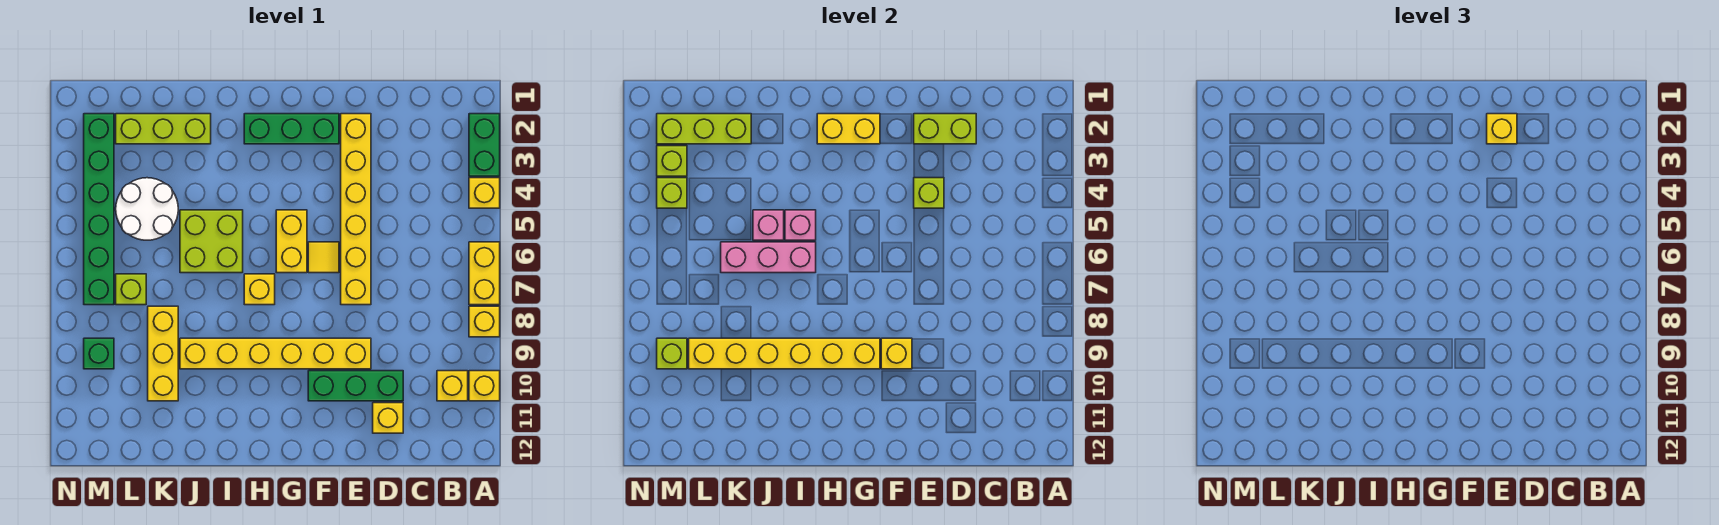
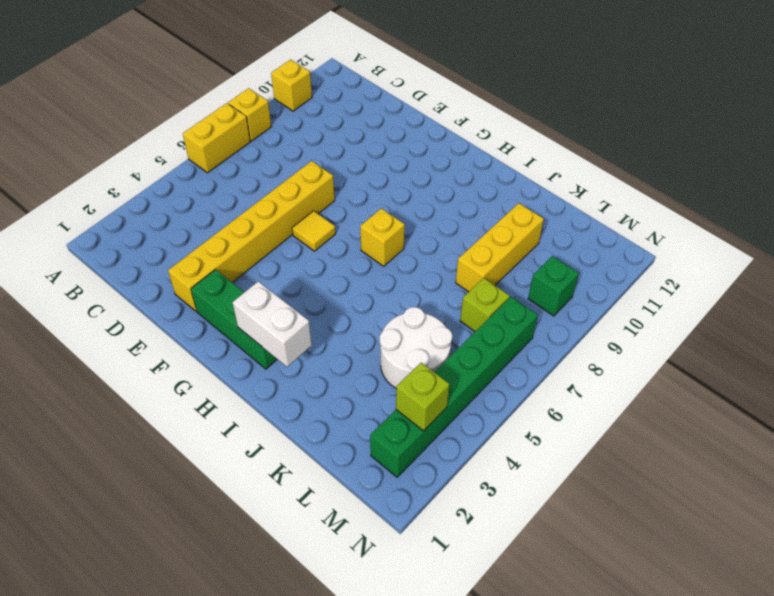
white brick H2:I2 level 2 -> yellow brick G2:H2 level 2
none -> green brick A2:A3 level 1
none -> yellow brick A4 level 1
none -> yellow brick B10 level 1
none -> green brick D10:F10 level 1

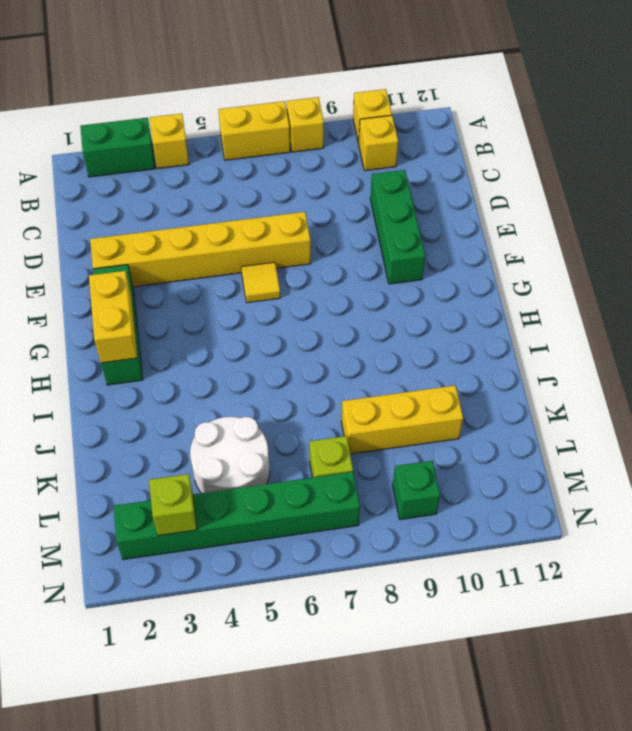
none -> yellow brick D11 level 1
none -> yellow brick E9:J9 level 1
none -> yellow brick G5:G6 level 1
none -> yellow brick H7 level 1

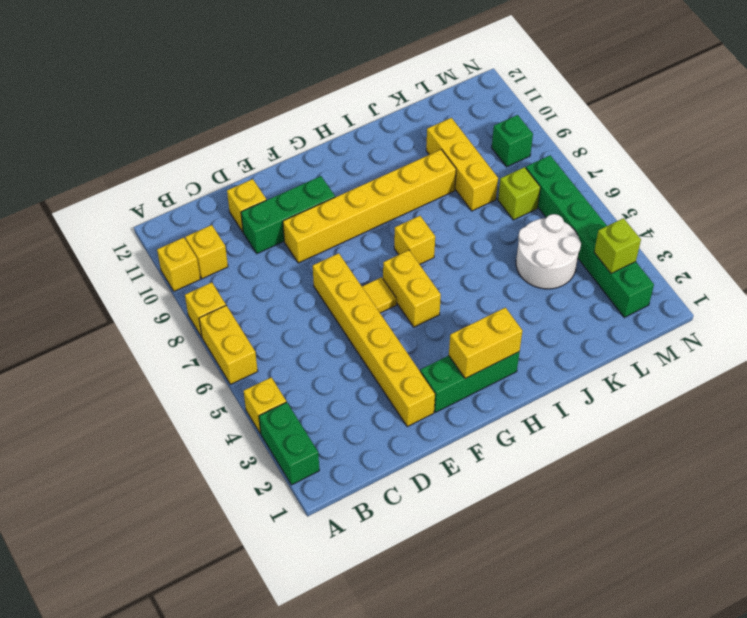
none -> lime brick I5:J6 level 1
none -> lime brick J2:L2 level 1
none -> lime brick D2:E2 level 2
none -> lime brick E4 level 2

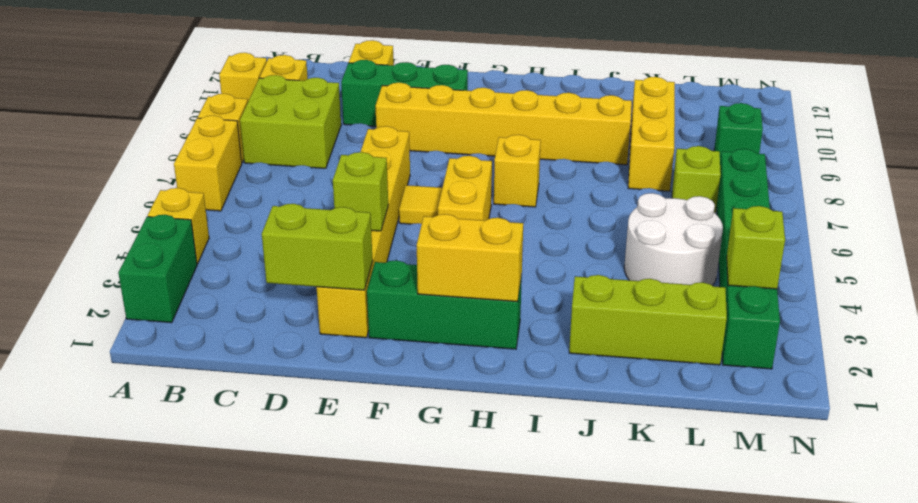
lime brick B8:C9 level 1 -> lime brick I5:J6 level 1
none -> yellow brick F9 level 2
none -> yellow brick G9:L9 level 2
none -> pink brick I5 level 2
none -> pink brick I6:K6 level 2

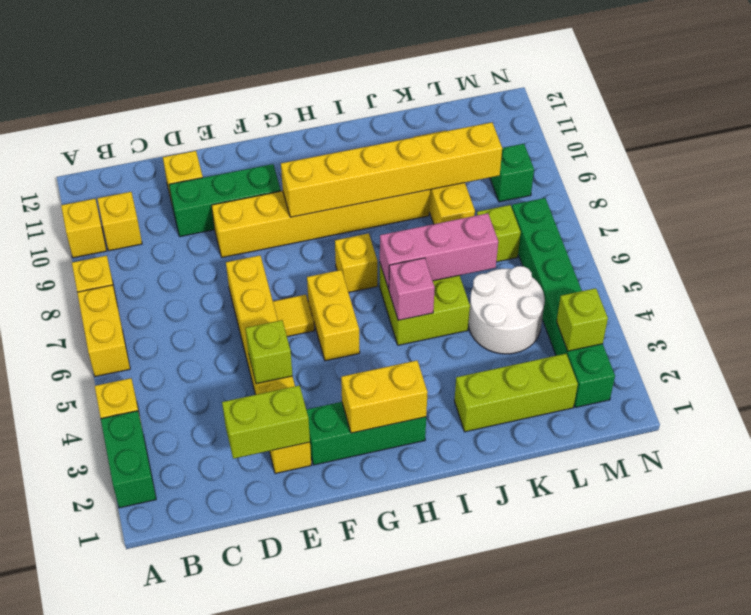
none -> yellow brick F9 level 2
none -> pink brick J5 level 2
none -> lime brick K2:M2 level 2
none -> lime brick M4 level 2

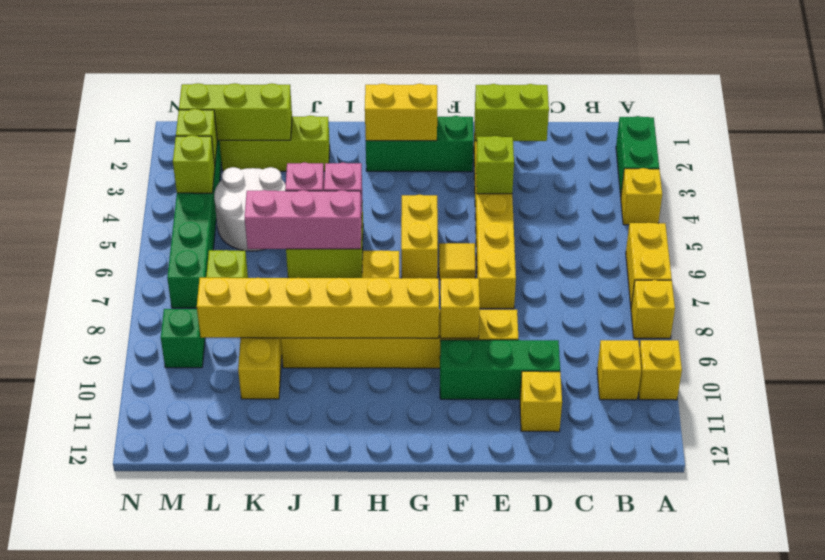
none -> lime brick M9 level 2
none -> yellow brick E2 level 3

